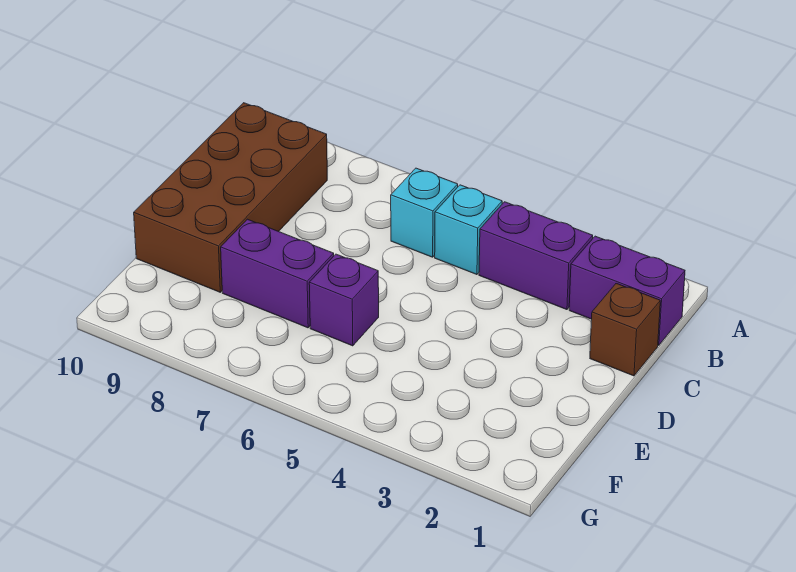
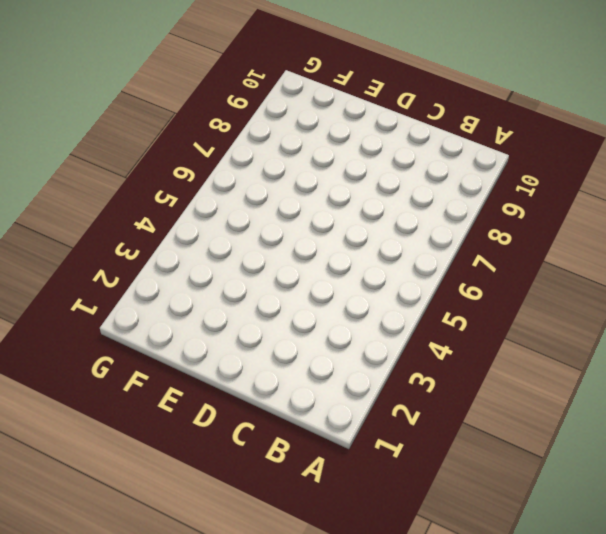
none -> purple brick B1:B2 level 1
none -> purple brick B3:B4 level 1

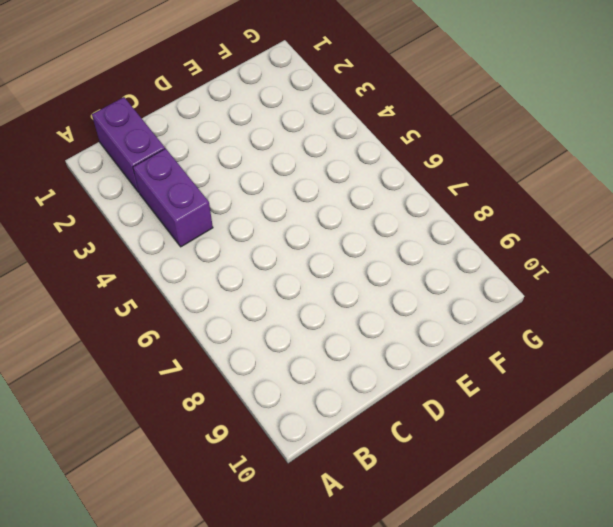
none -> cyan brick B5 level 1
none -> cyan brick B6 level 1

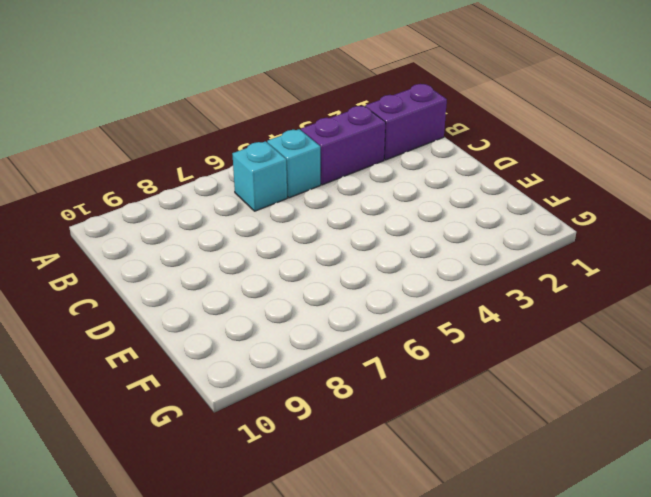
none -> brown brick B9:E10 level 1
none -> brown brick C1 level 1

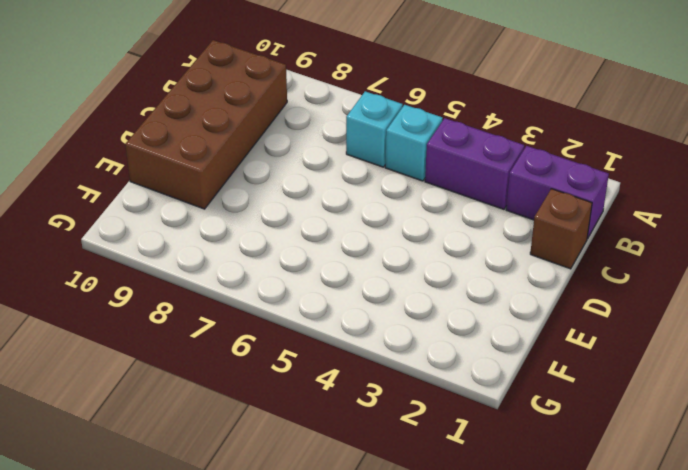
none -> purple brick E6 level 1
none -> purple brick E7:E8 level 1

